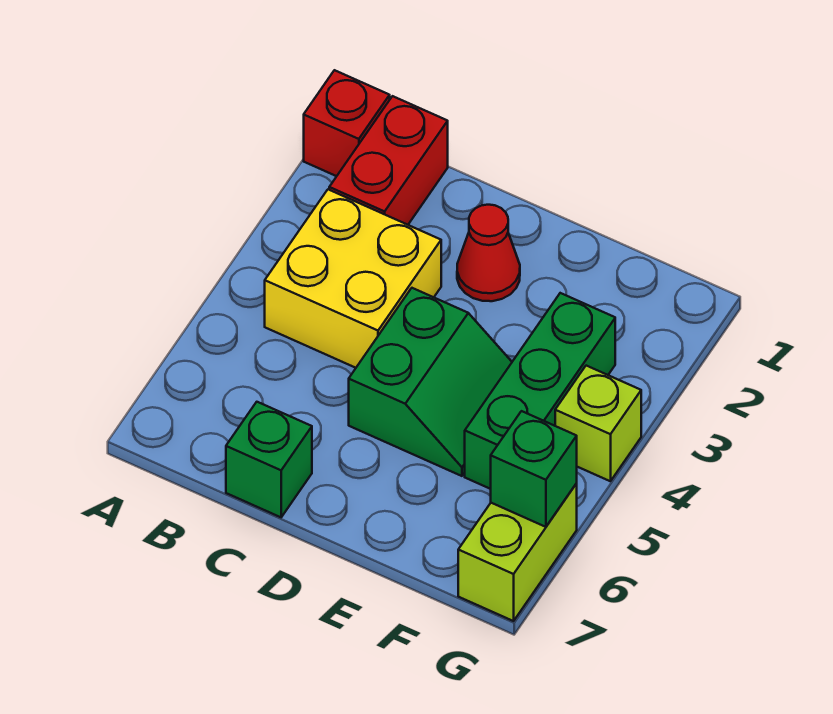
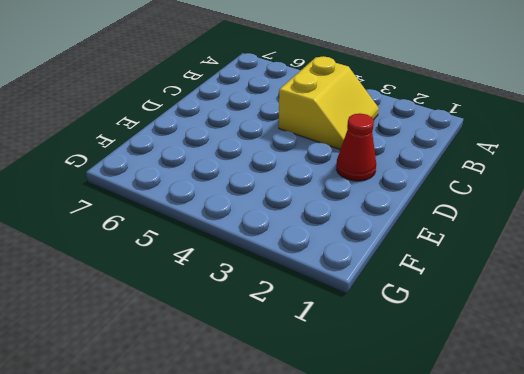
yellow slope B3:C4 level 1 top 4 -> yellow brick B3:C4 level 1
none -> red brick A1 level 1
none -> red brick B1:B2 level 1

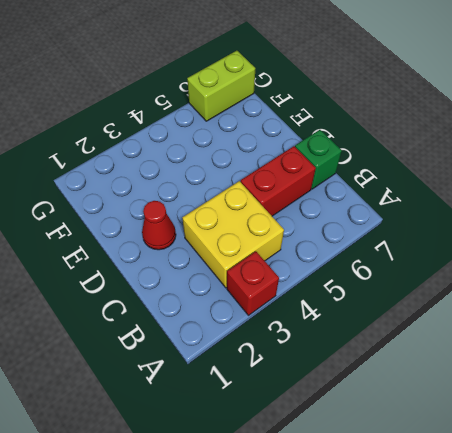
red brick A3 level 1 -> red brick A1 level 1
red brick C5:C6 level 1 -> red brick B1:B2 level 1
none -> green slope D4:E5 level 1 top D
none -> green brick F3:F5 level 1

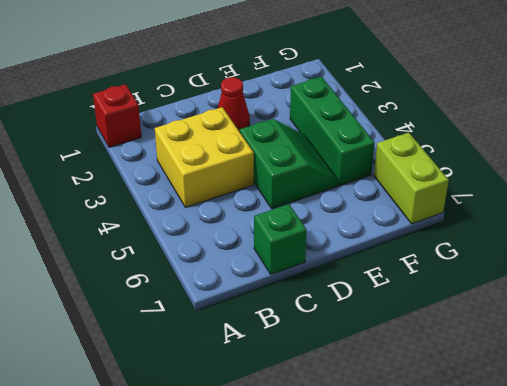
none -> red brick B1:B2 level 1
none -> lime brick G4 level 1

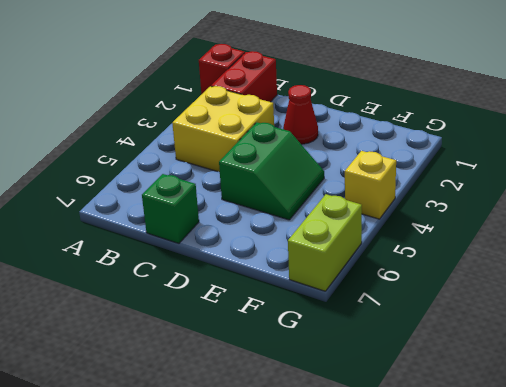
yellow brick G4 level 1 -> lime brick G4 level 1
none -> green brick F3:F5 level 1
none -> green brick G6 level 2

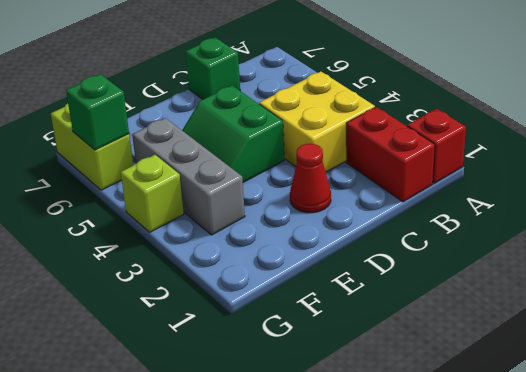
grey brick F3:F5 level 1 -> green brick F3:F5 level 1

